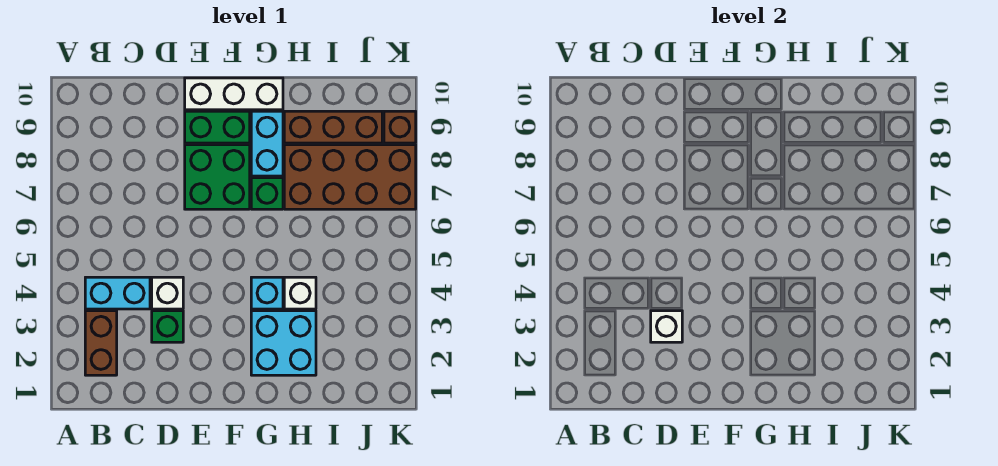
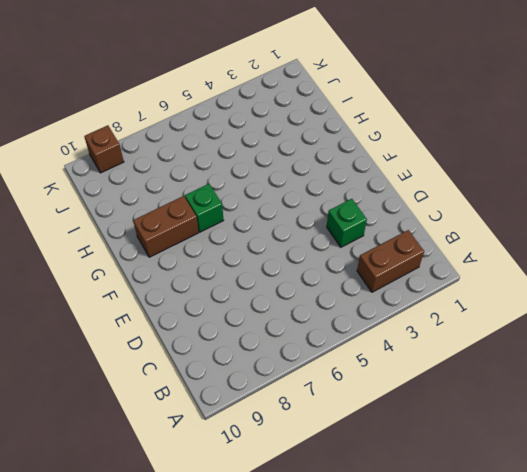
brown brick G8:G9 level 1 -> cyan brick G8:G9 level 1
none -> cyan brick B4:C4 level 1
none -> white brick D4 level 1
none -> green brick E7:F8 level 1

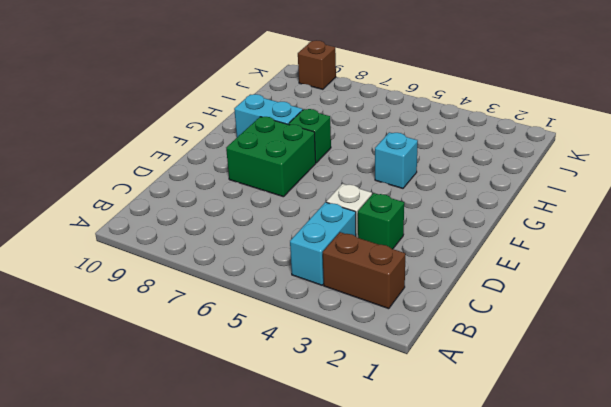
none -> green brick E9:F9 level 1
none -> white brick E10:G10 level 1
none -> cyan brick G2:H3 level 1

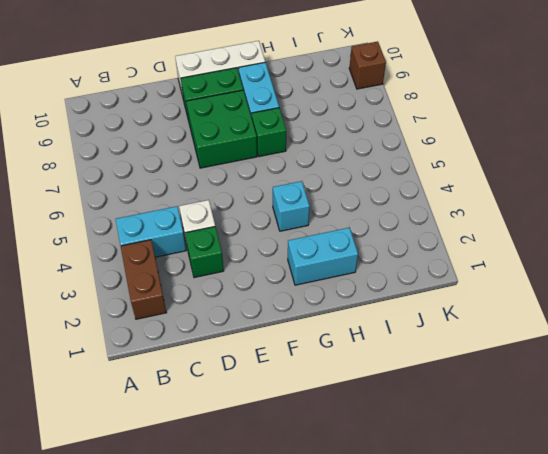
cyan brick G2:H2 level 1 -> cyan brick G2:H3 level 1
none -> white brick H4 level 1
none -> brown brick H7:K8 level 1
none -> brown brick H9:J9 level 1

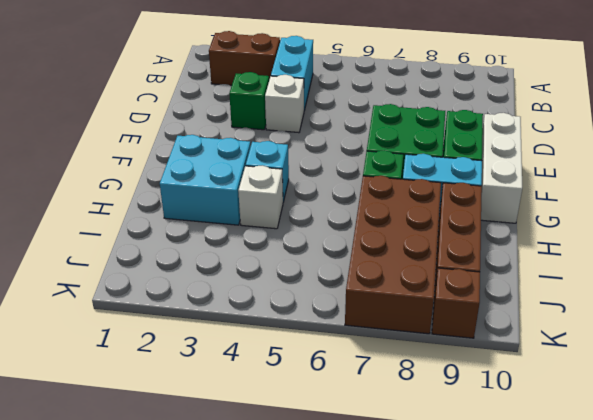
none -> white brick D3 level 2

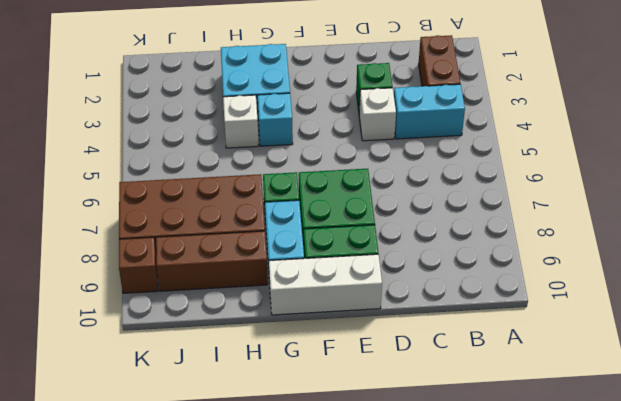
none -> white brick D3 level 2

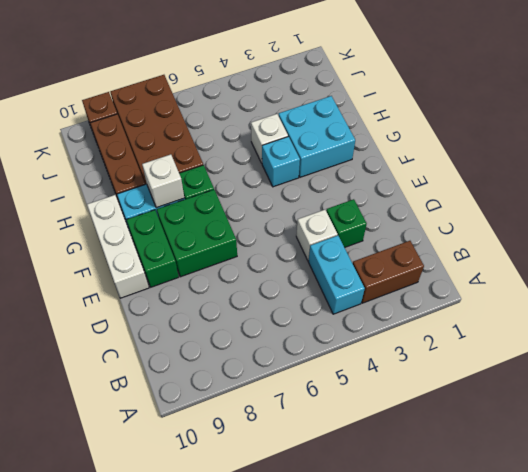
white brick G8 level 2 -> white brick D3 level 2

